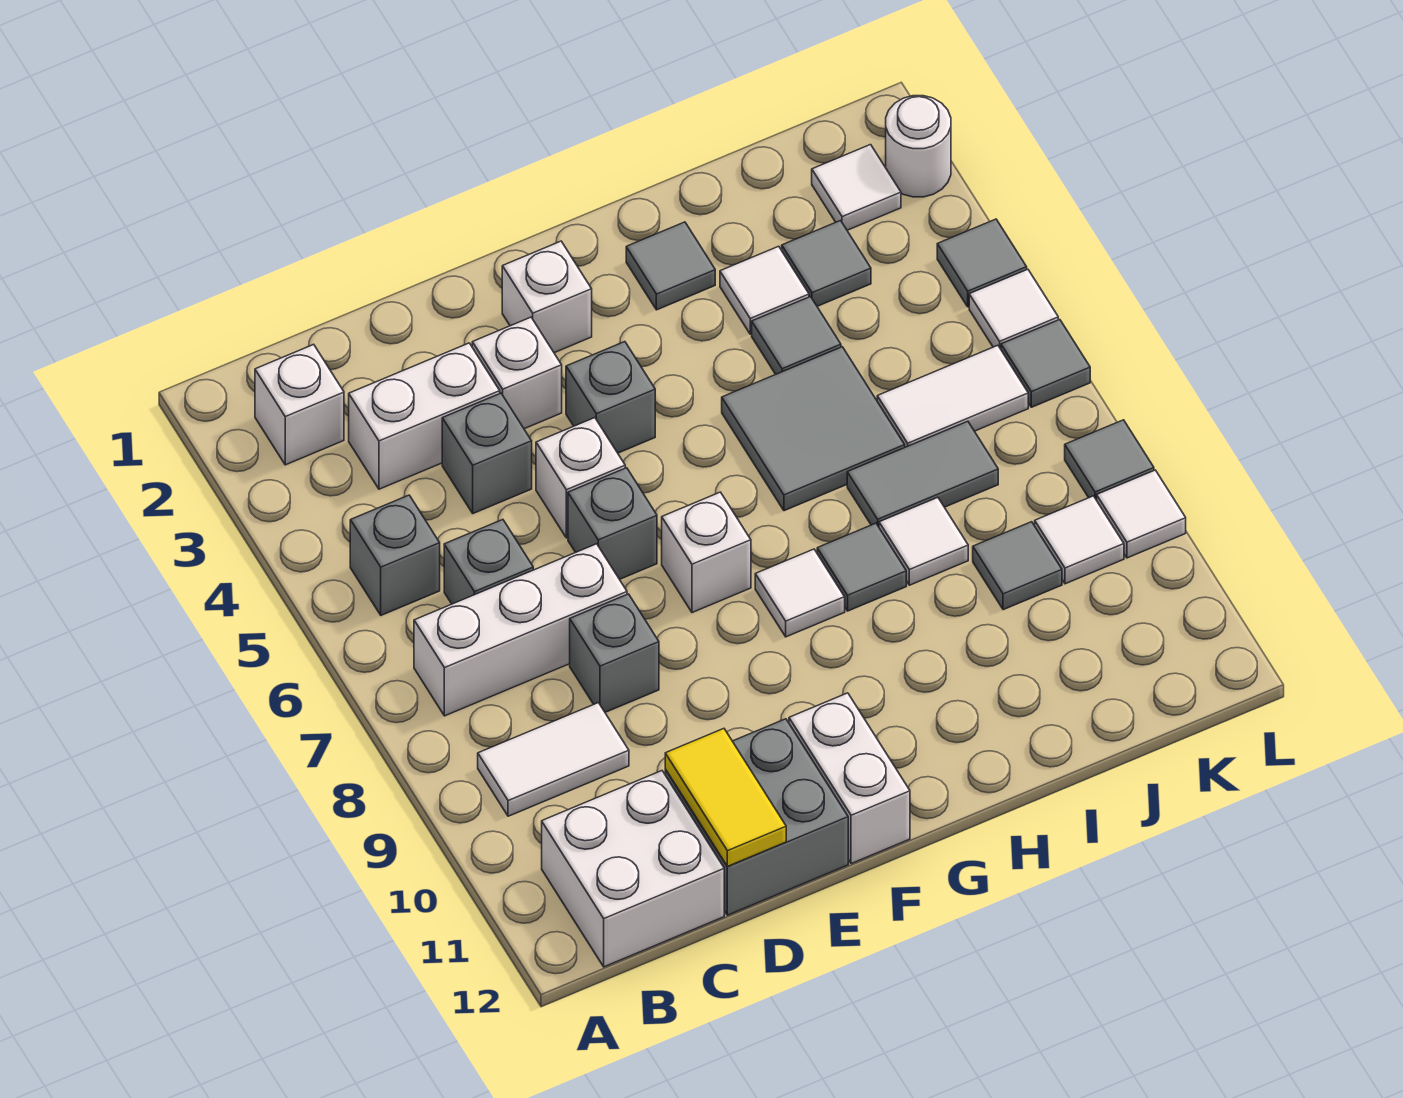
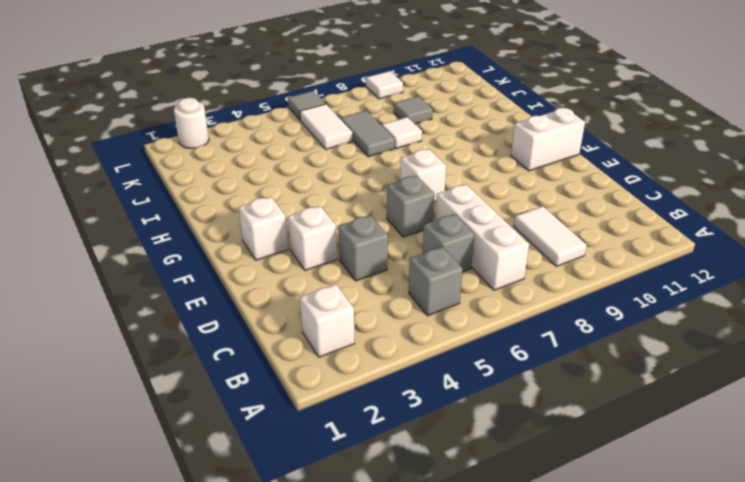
none -> white brick B11:C12 level 1
none -> white brick C3:D3 level 1
none -> grey brick D8 level 1
none -> grey brick D11:E12 level 1

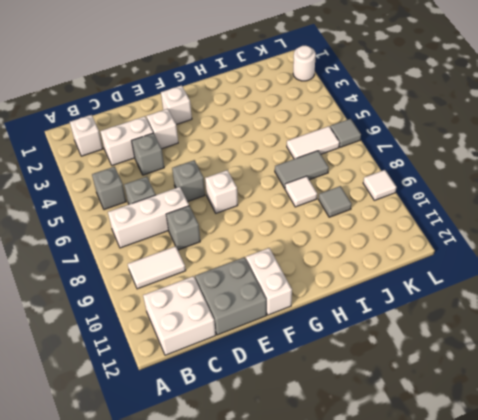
none -> white brick E5 level 1
none -> grey brick F4 level 1
none -> white tile G8 level 1
none -> grey tile H2 level 1

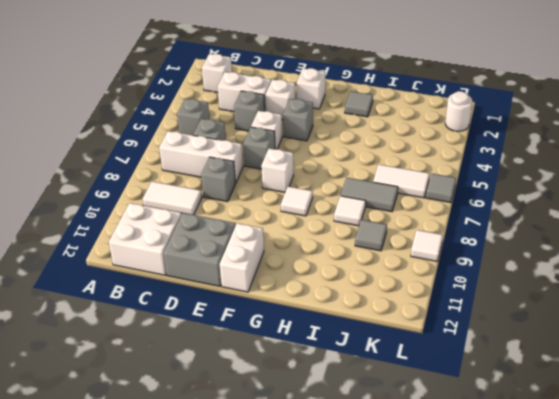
none -> grey tile H5:I6 level 1
none -> grey tile H8 level 1
none -> white tile I3 level 1
none -> grey tile I4 level 1

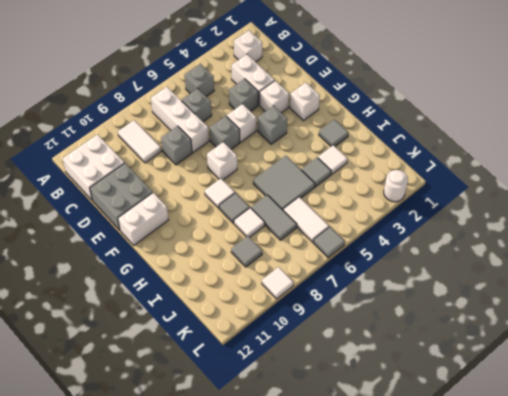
none -> grey tile J3 level 1
none -> white tile K2 level 1
none -> white tile K9 level 1
none -> grey tile L4 level 1

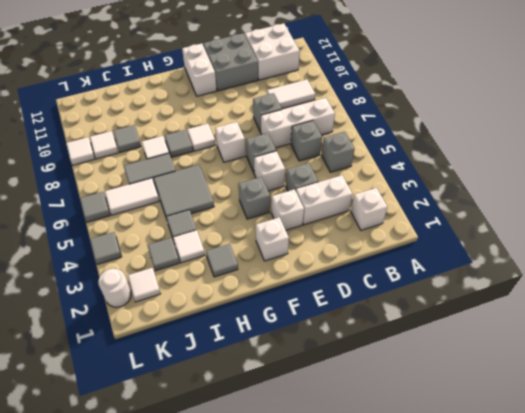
none -> white tile L5 level 1
none -> grey tile L8 level 1
none -> yellow tile D11:D12 level 2

